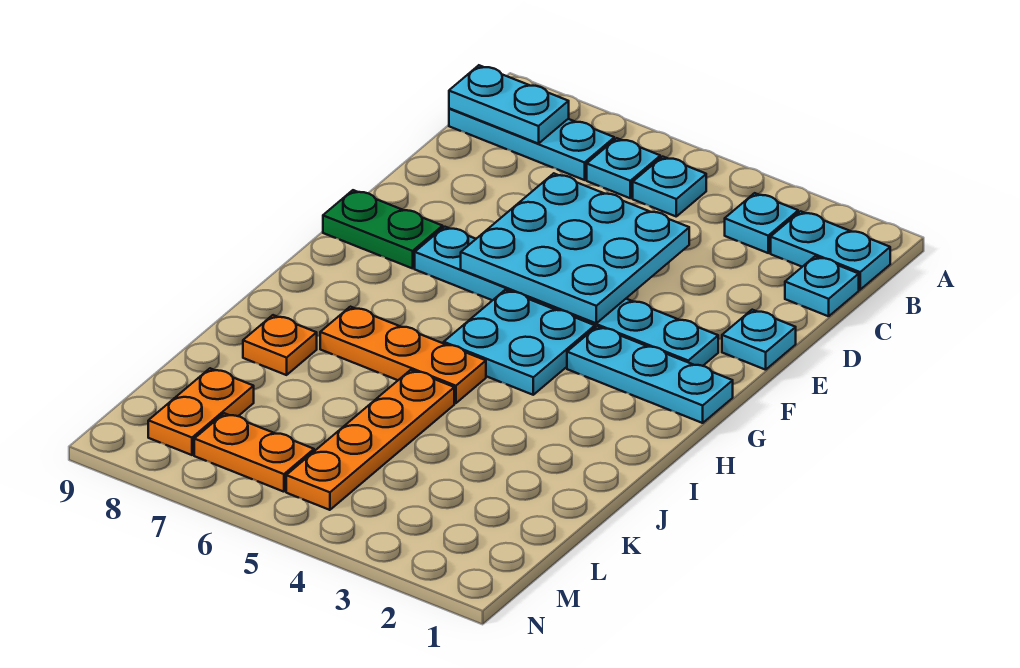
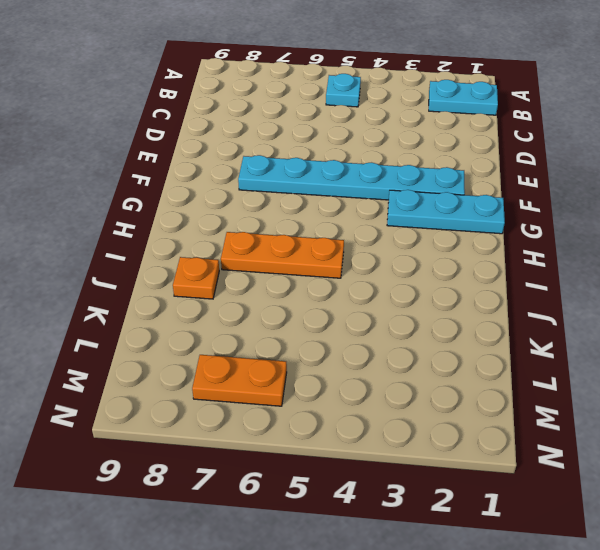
none -> cyan plate B3 level 1
none -> cyan plate B6 level 1
none -> cyan plate B7:B9 level 1

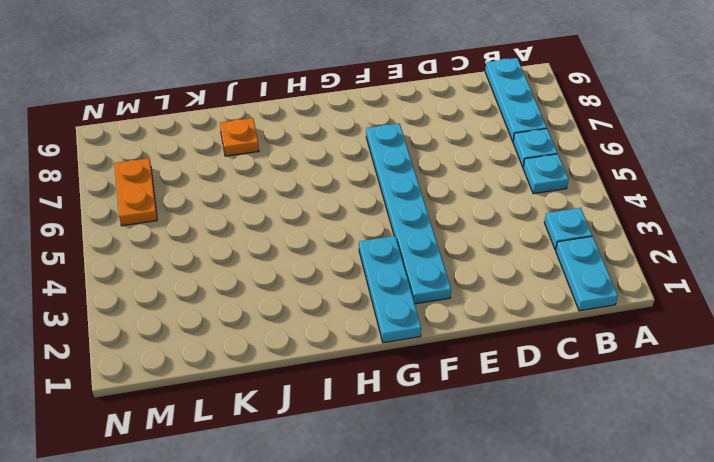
none -> cyan plate C1 level 1
none -> cyan plate E1 level 1
none -> green plate F8:F9 level 1

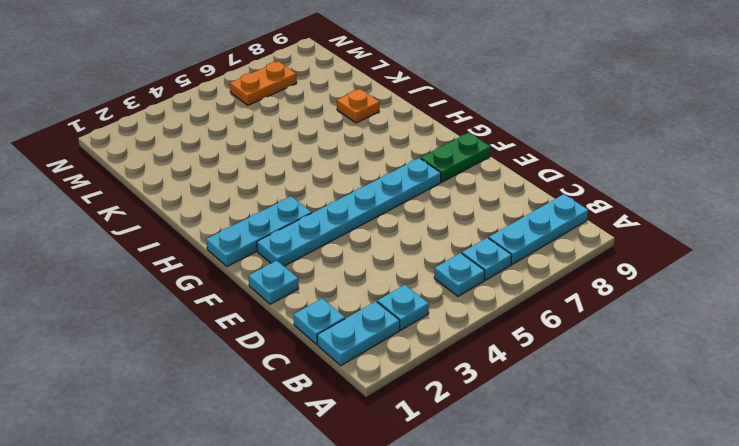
none -> cyan plate G4:H5 level 1
none -> orange plate I5:I7 level 1
none -> orange plate J5:M5 level 1

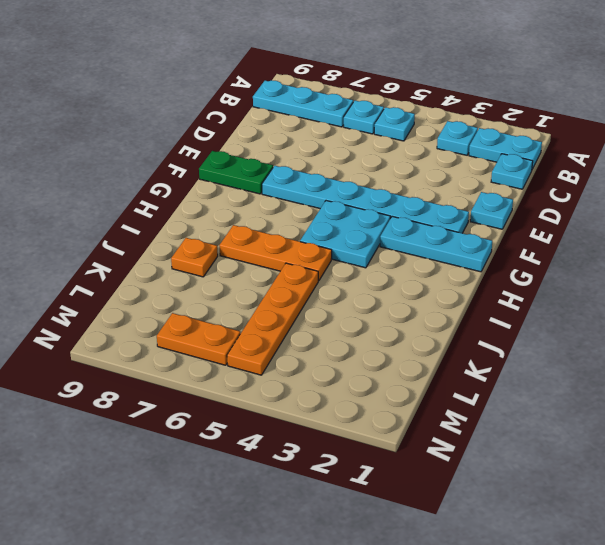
none -> orange plate L8:M8 level 1
none -> cyan plate B8:B9 level 2
none -> cyan plate D4:F6 level 2

